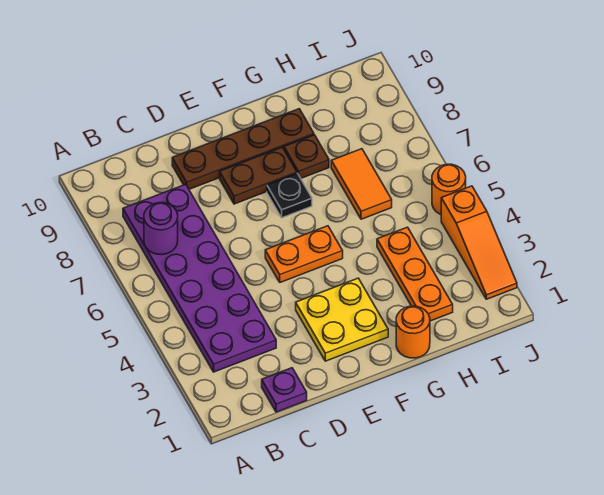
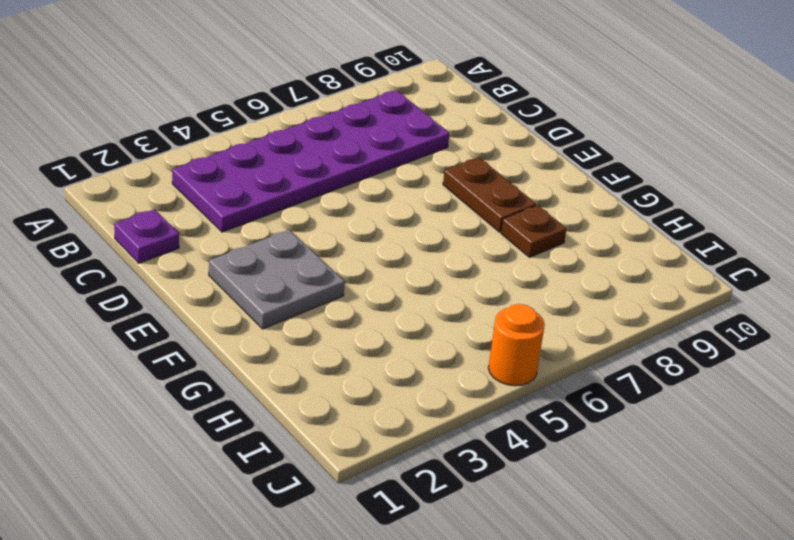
grey plate E2:F3 level 1 -> yellow plate E2:F3 level 1
none -> brown plate D9:G9 level 1
none -> orange plate E5:F5 level 1
none -> black plate F7 level 1

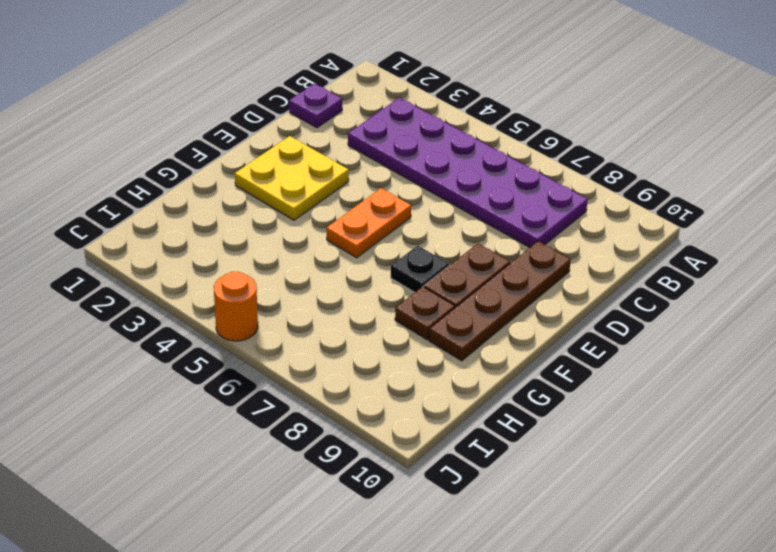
none -> orange round brick G1 level 1
none -> orange plate H2:H4 level 1
none -> orange tile H6:H7 level 1

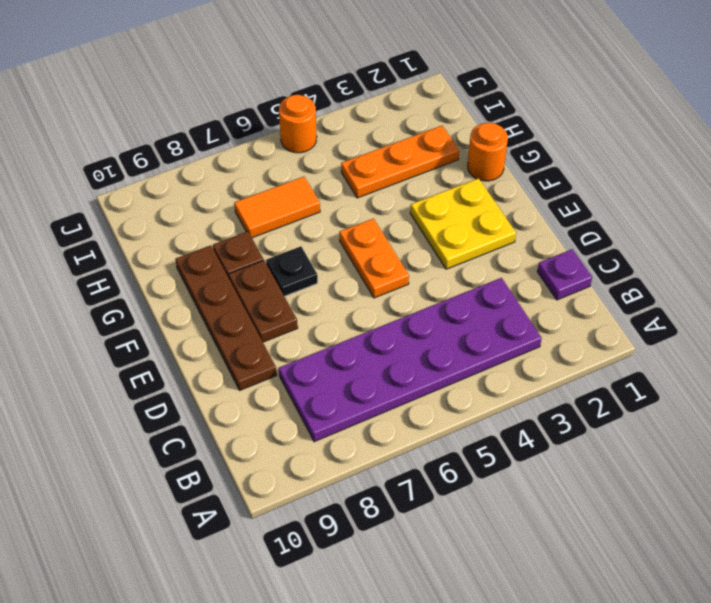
none -> orange slope J2:J4 level 1 top 4
none -> purple round brick B7 level 2

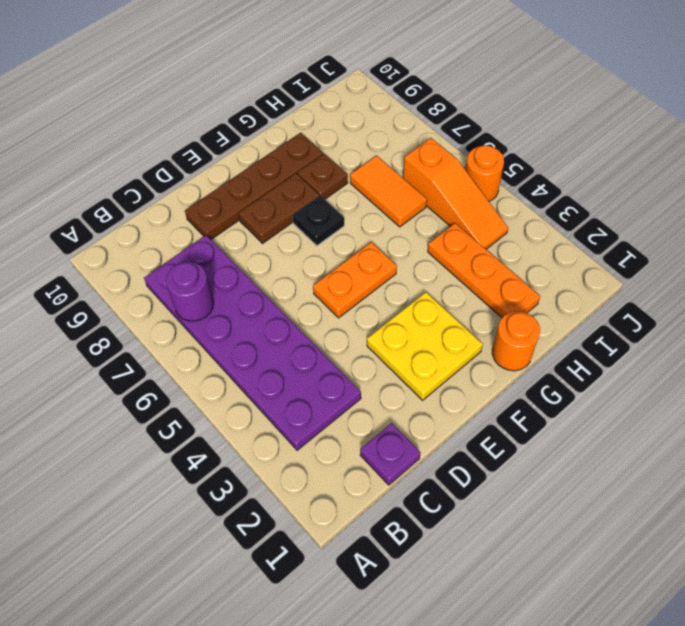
orange slope I4:I6 level 1 top 6 -> orange slope J2:J4 level 1 top 4

